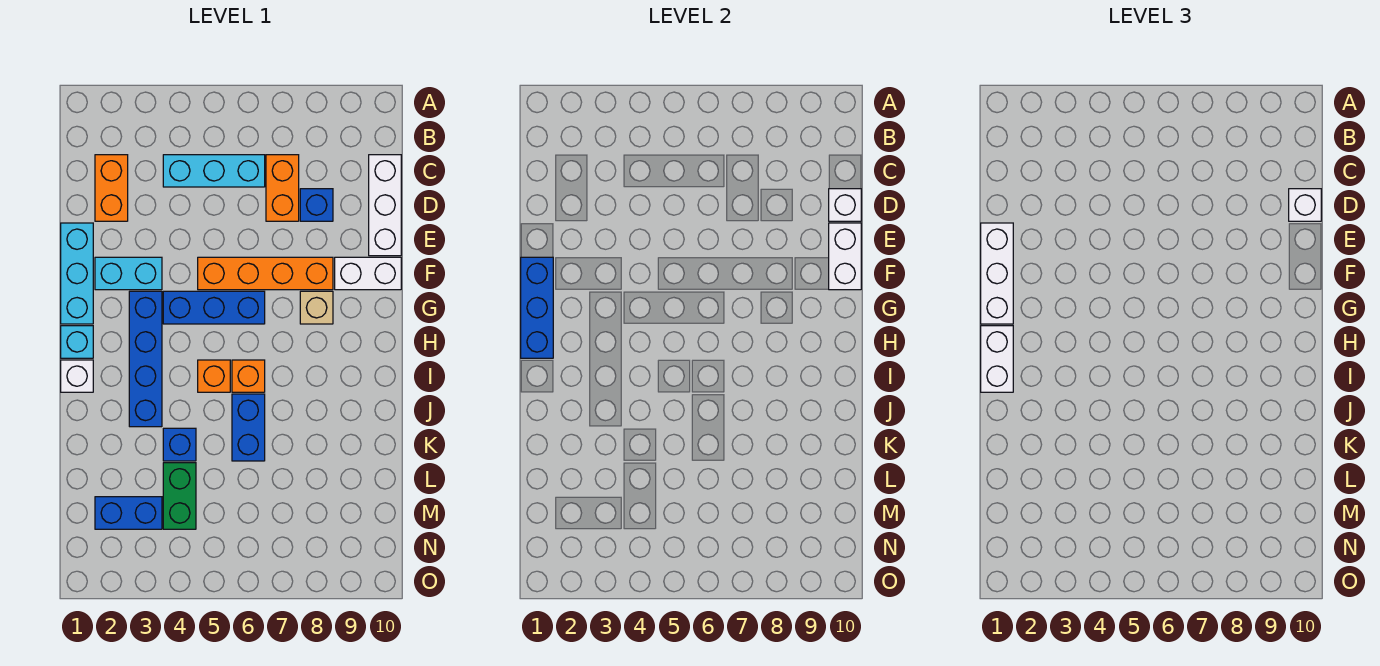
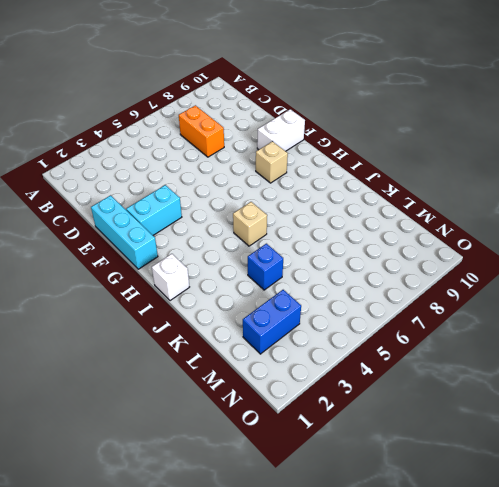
tan brick I5 level 1 -> orange brick I5 level 1
none -> orange brick C2:D2 level 1
none -> cyan brick C4:C6 level 1
none -> white brick C10:E10 level 1

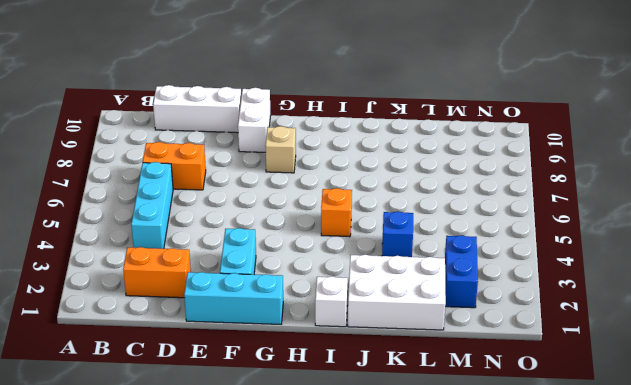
white brick J1:L2 level 1 -> none
none -> blue brick D8 level 1
none -> orange brick F5:F8 level 1
none -> blue brick G3:J3 level 1

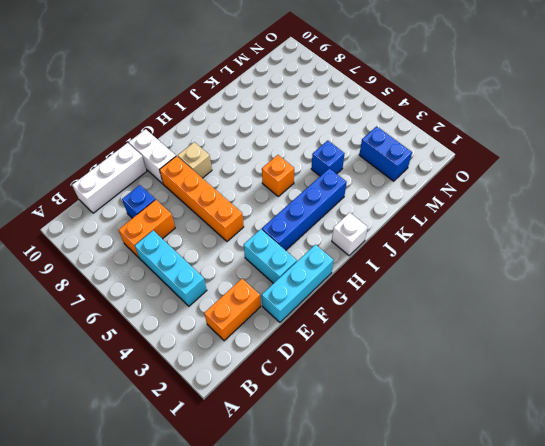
none -> blue brick G4:G6 level 1
none -> cyan brick H1 level 1
none -> orange brick I6 level 1

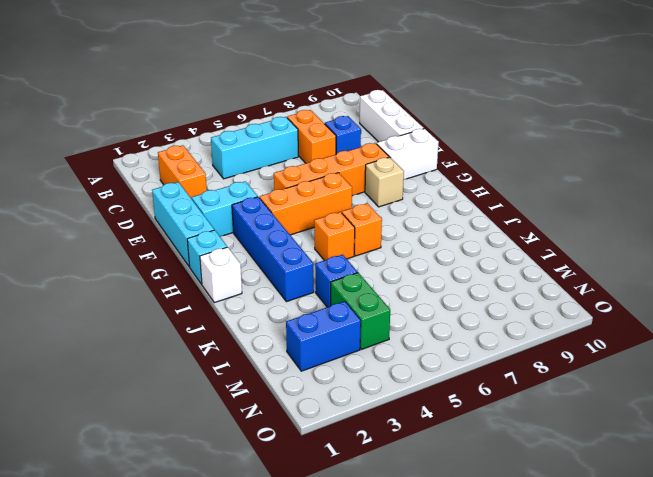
orange brick G4:G6 level 1 -> blue brick G4:G6 level 1
none -> blue brick J6:K6 level 1
none -> white brick D10 level 2
none -> white brick E10:F10 level 2

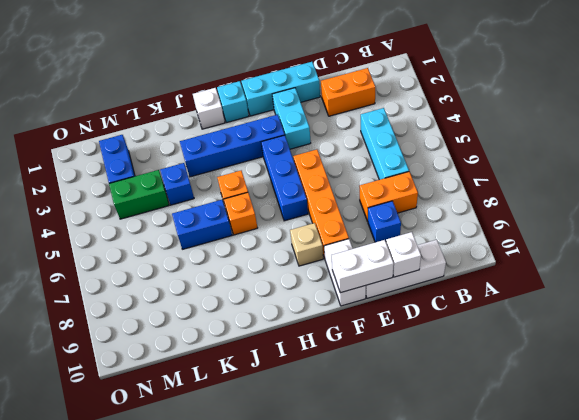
none -> blue brick F1:H1 level 2
none -> white brick D10 level 3
none -> white brick E1:G1 level 3

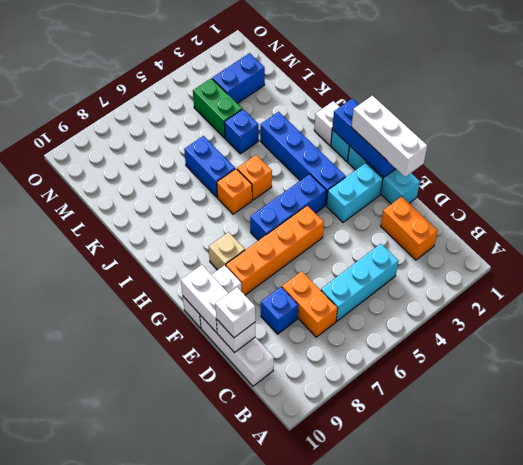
none -> white brick H1:I1 level 3

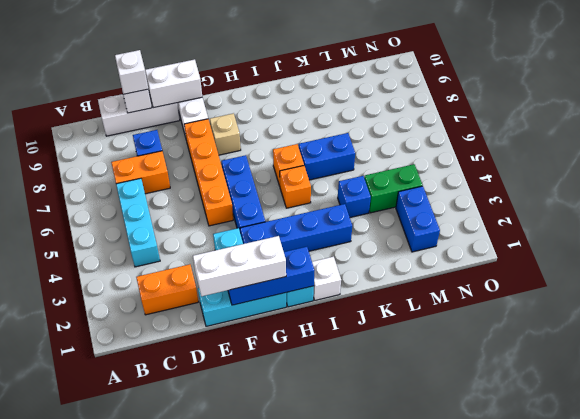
none -> white brick H1:I1 level 3

